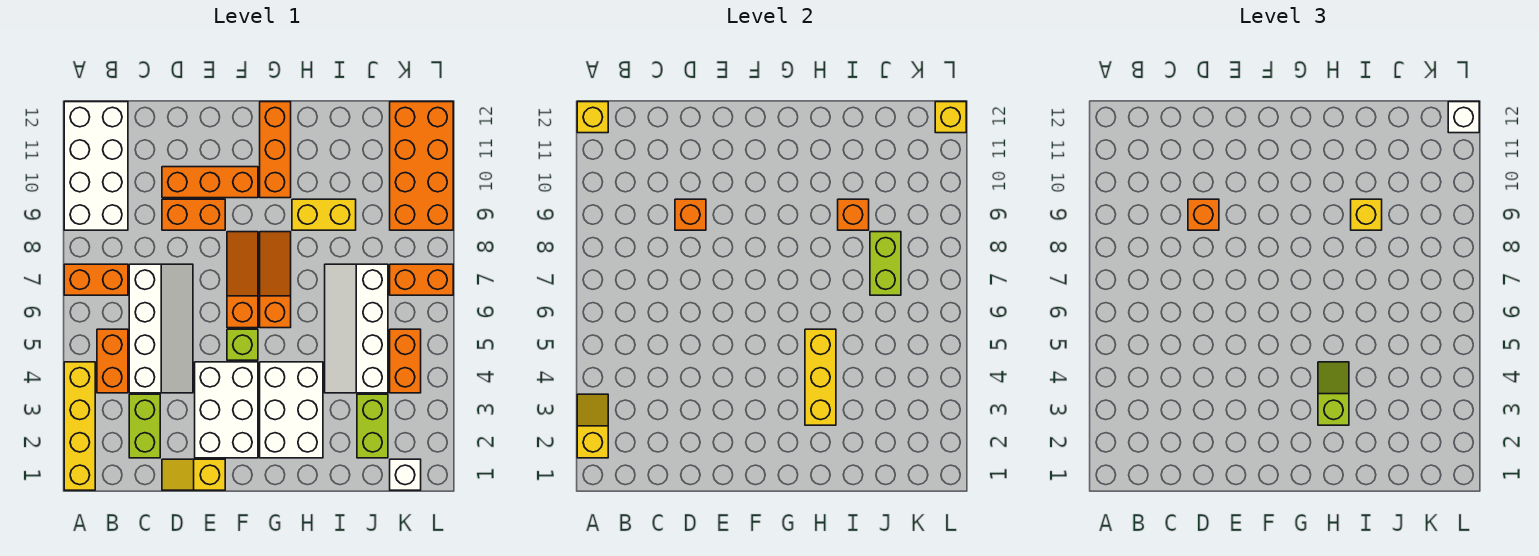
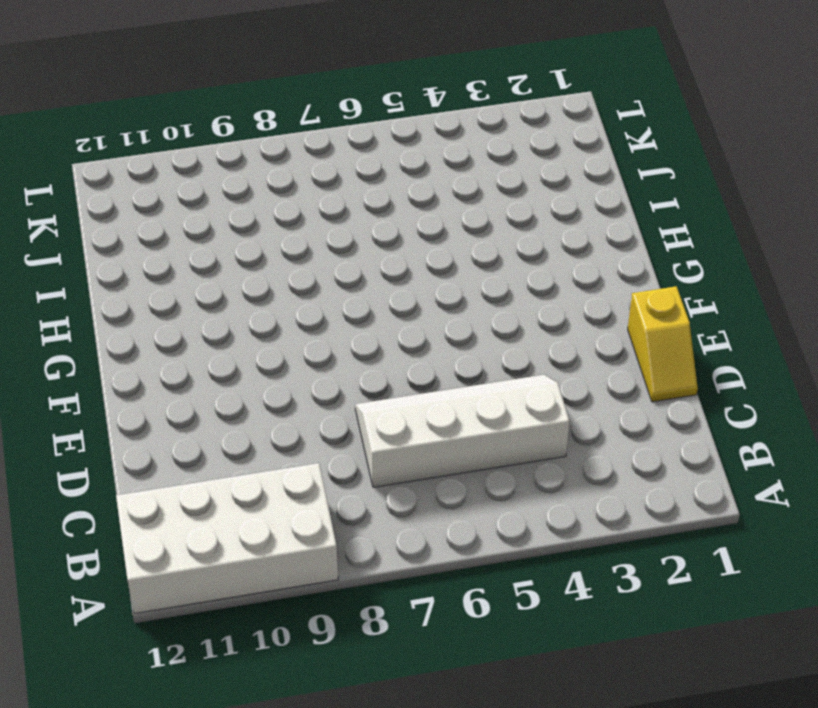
none -> yellow brick A1:A4 level 1
none -> orange brick A7:B7 level 1
none -> orange brick B4:B5 level 1
none -> lime brick C2:C3 level 1

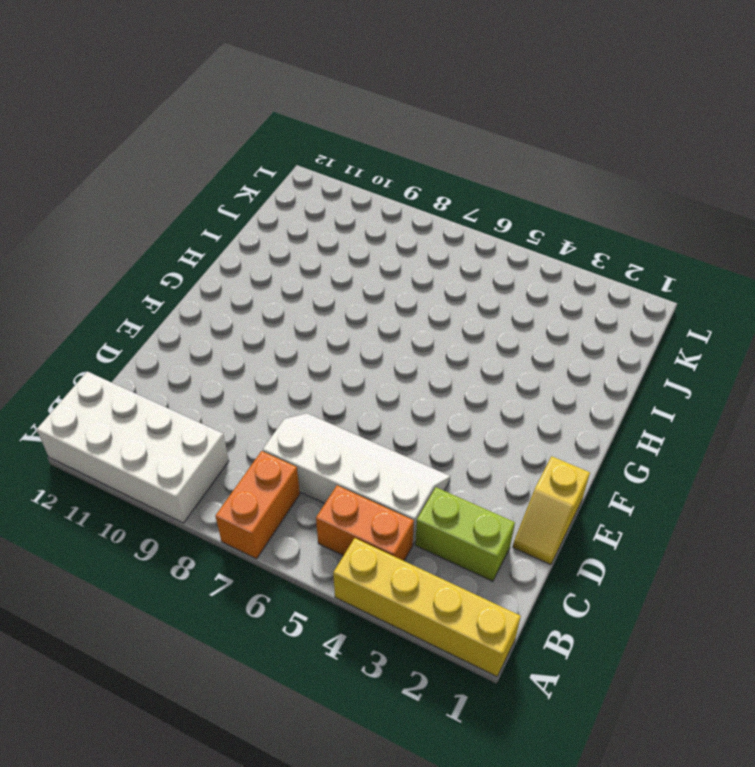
none -> orange brick D9:E9 level 1
none -> orange brick D10:F10 level 1
none -> white brick E2:F4 level 1
none -> lime brick F5 level 1

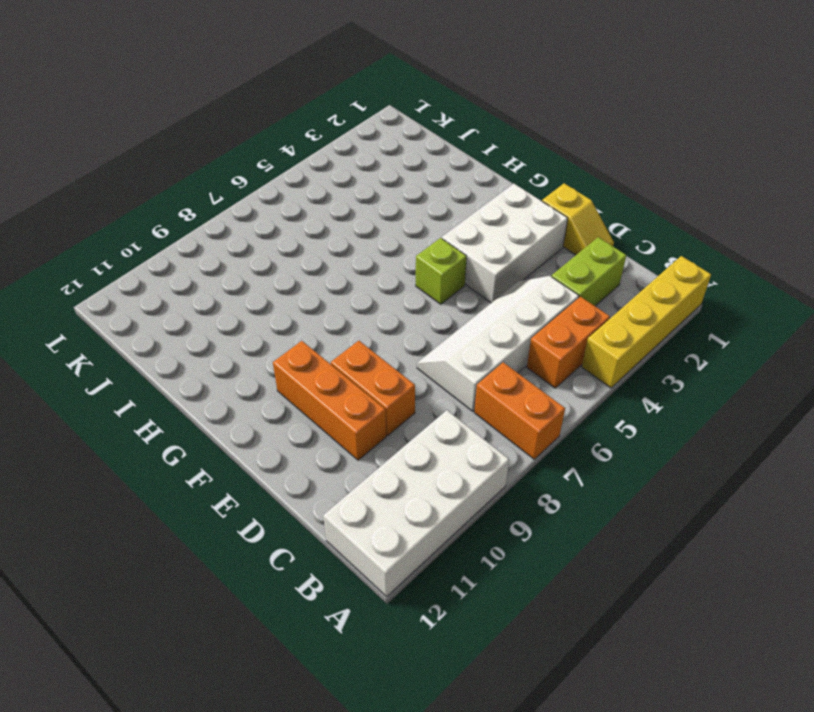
none -> orange slope F6:F8 level 1 top 6
none -> white brick G2:H4 level 1
none -> orange slope G6:G8 level 1 top 6
none -> orange brick G10:G12 level 1

